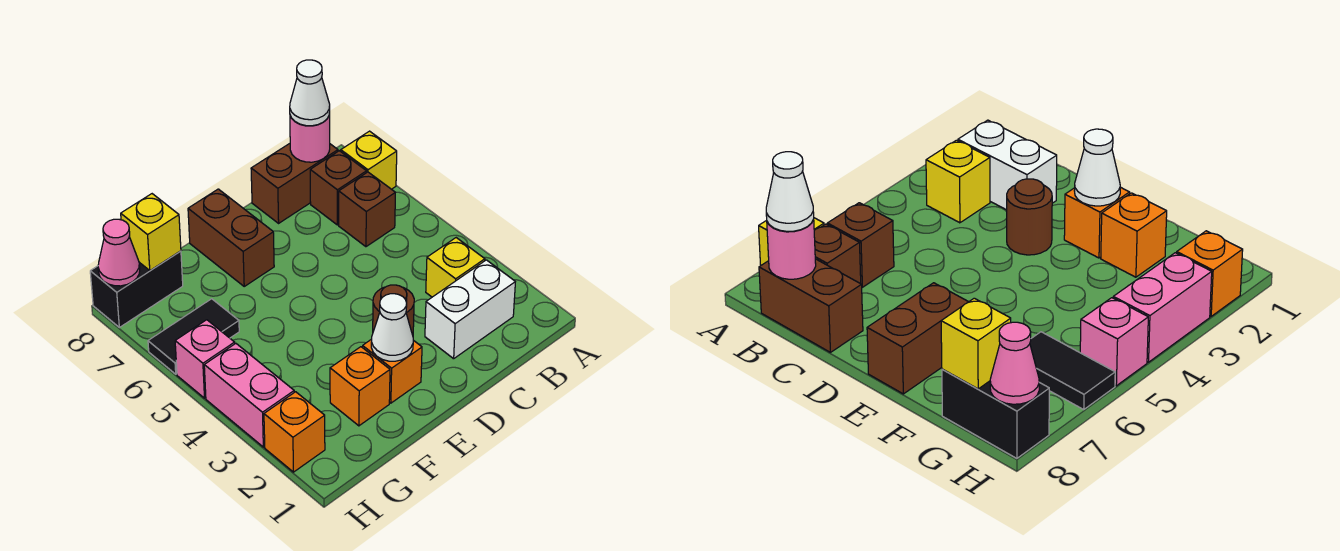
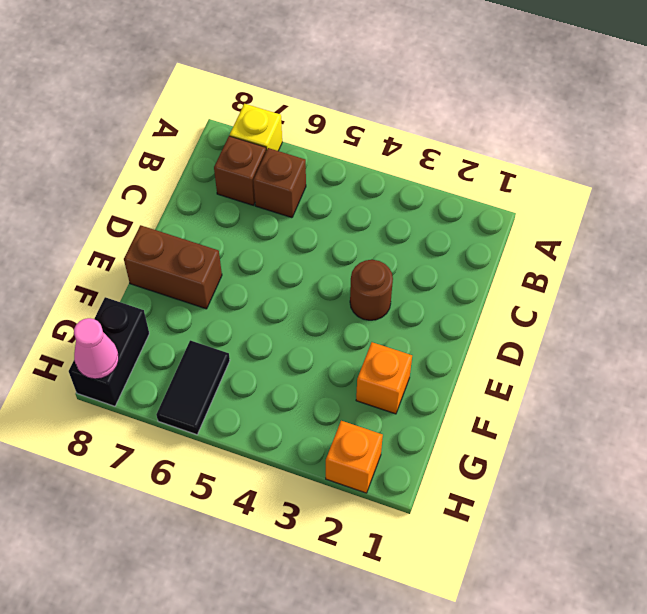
none -> white brick B2:C2 level 1
none -> yellow brick B3 level 1
none -> brown brick B8:C8 level 1

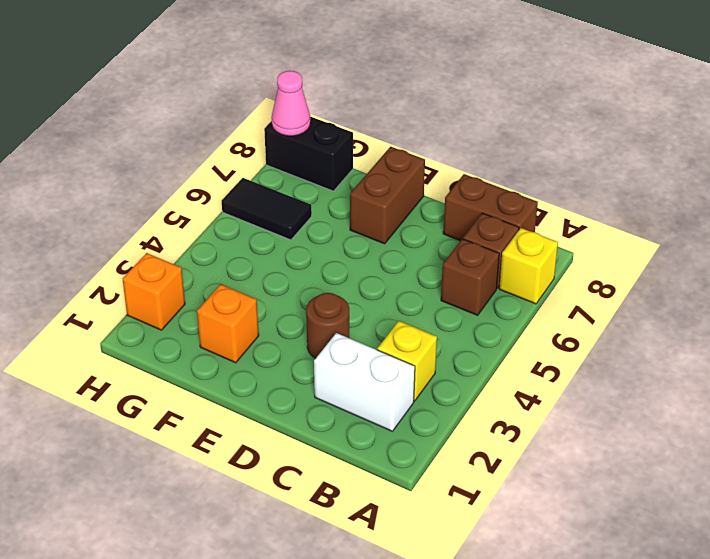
none -> orange brick E2 level 1
none -> pink brick H3:H4 level 1
none -> pink brick H5 level 1

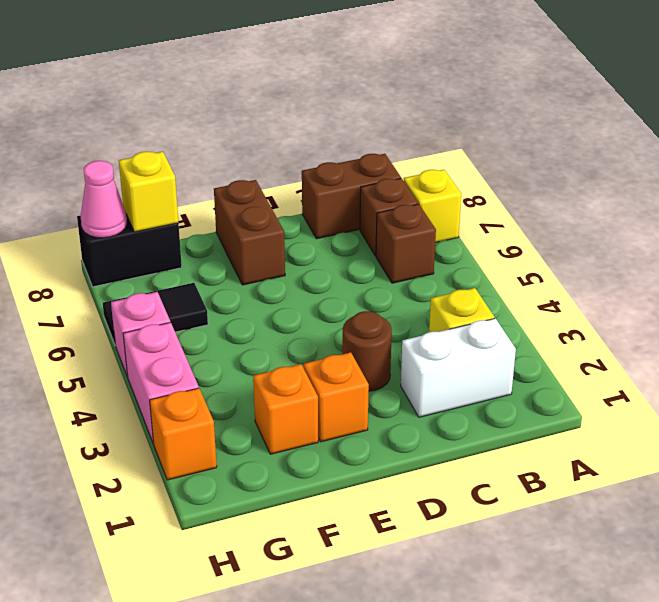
none -> pink round brick B8 level 2
none -> white cone E2 level 2
none -> white cone B8 level 3

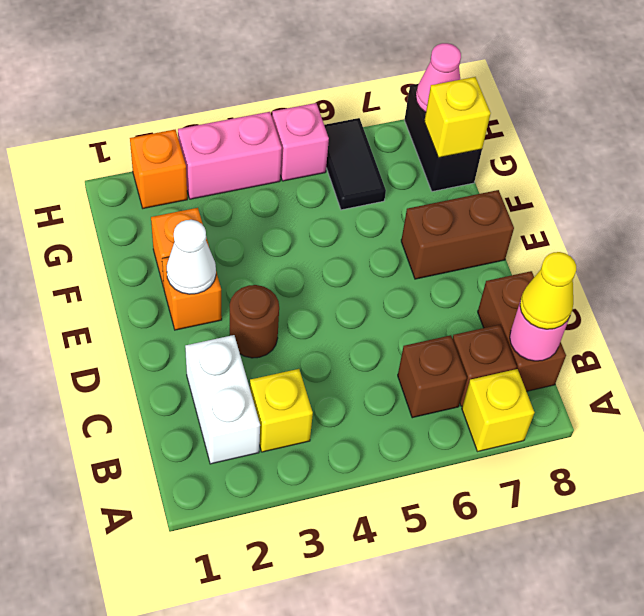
yellow cone B8 level 3 -> white cone B8 level 3

